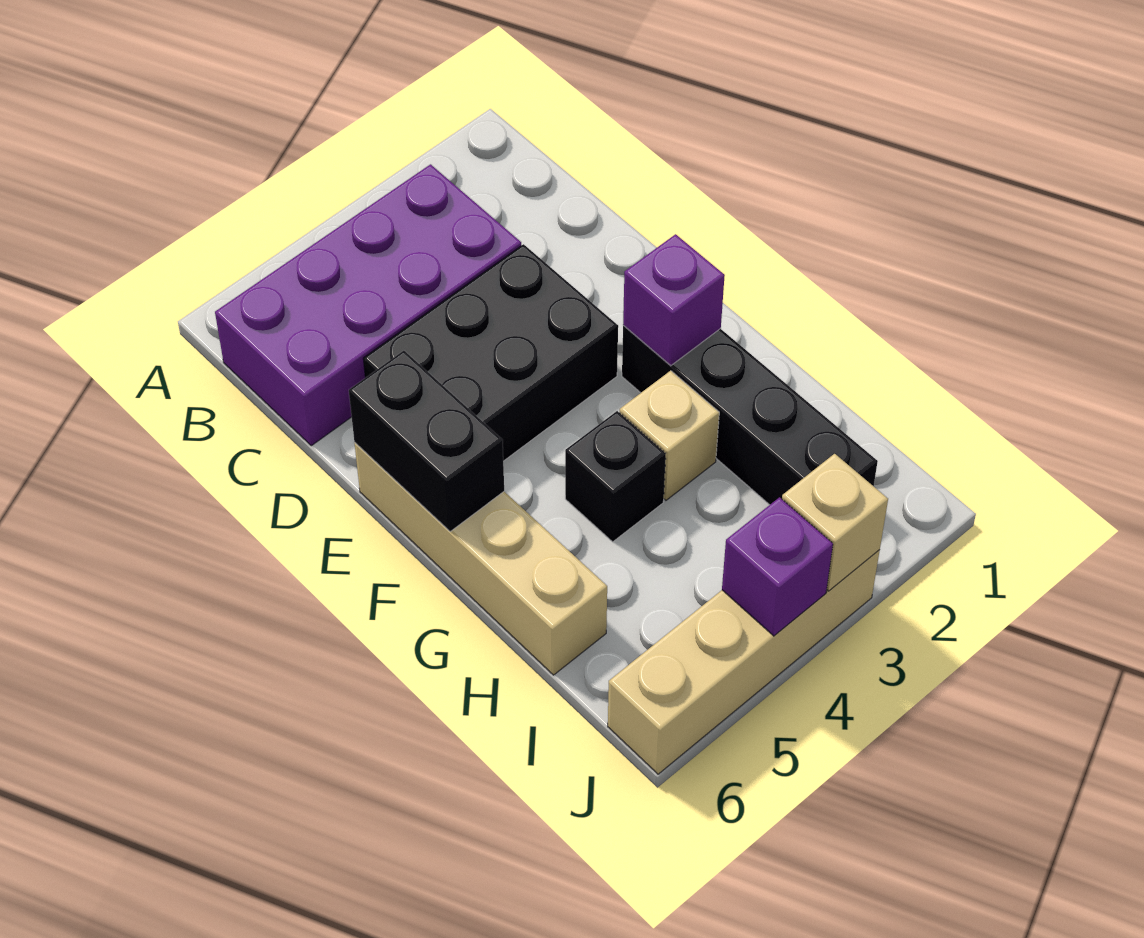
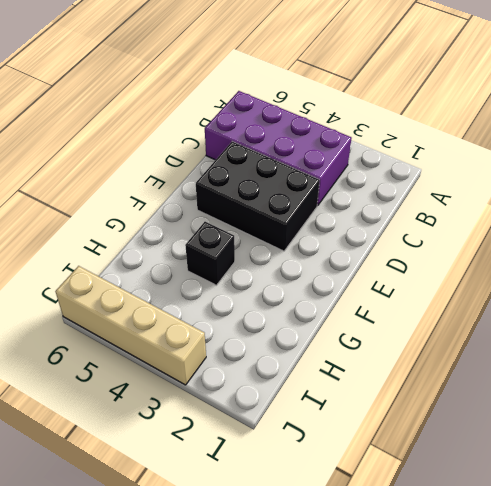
none -> tan brick E6:H6 level 1
none -> black brick F2:I2 level 1

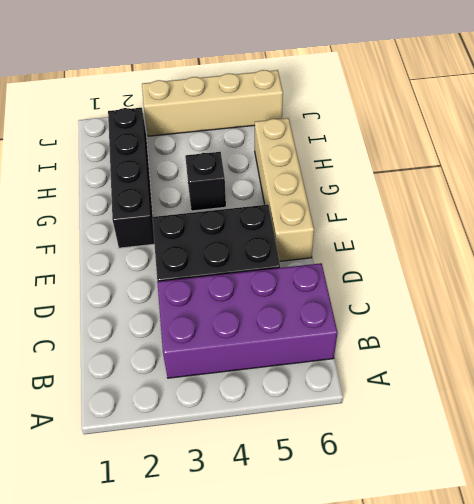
none -> tan brick G3 level 1
none -> black brick E6:F6 level 2

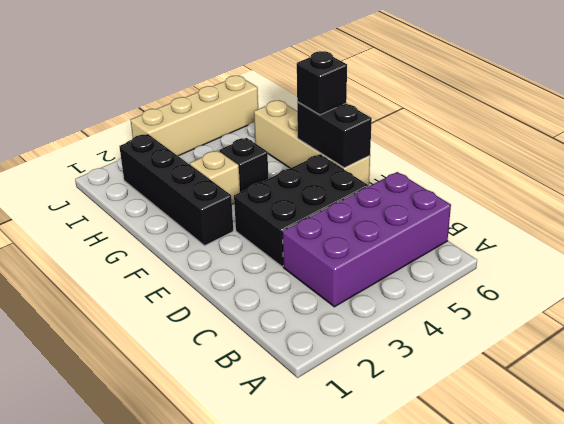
black brick F6 level 3 -> none
none -> purple brick F2 level 2
none -> tan brick J3 level 2

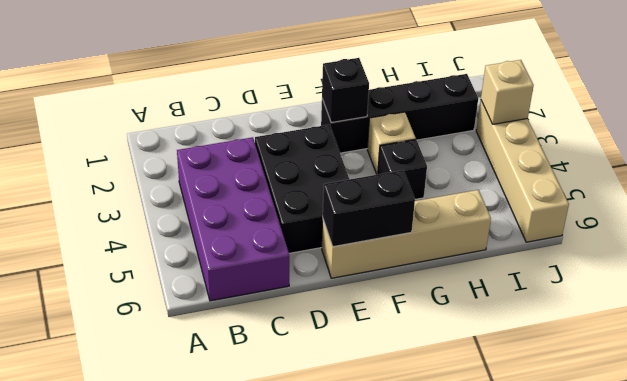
black brick F2 level 2 -> purple brick F2 level 2
none -> purple brick J4 level 2

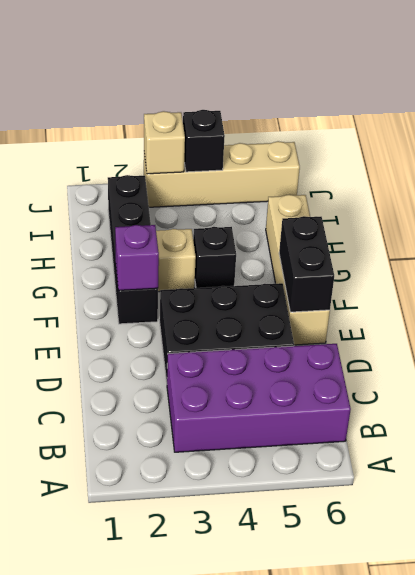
black brick J4 level 2 -> purple brick J4 level 2

